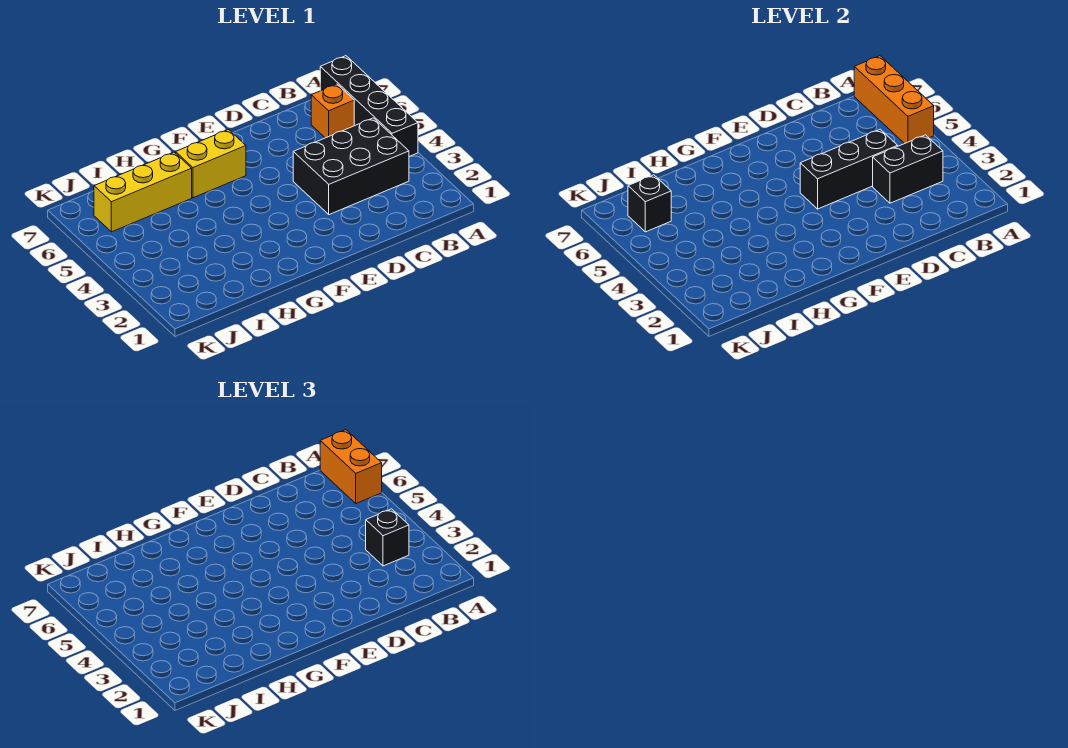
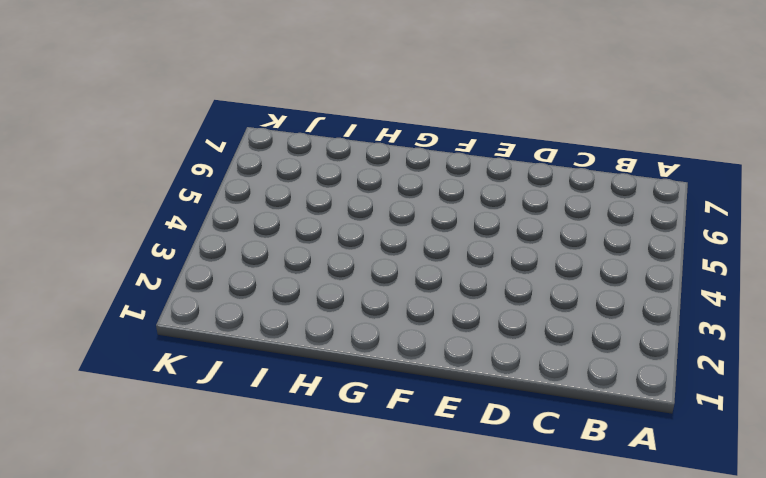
none -> black brick A4:A7 level 1
none -> black brick B3:D4 level 1

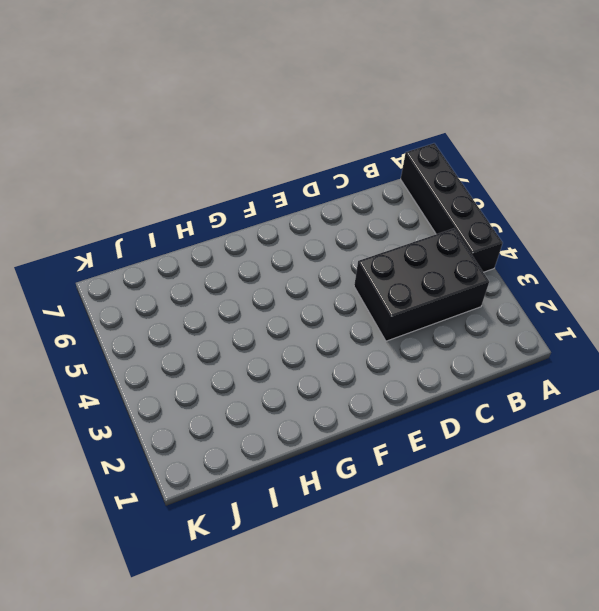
none -> orange brick B6 level 1
none -> yellow brick F6:G6 level 1

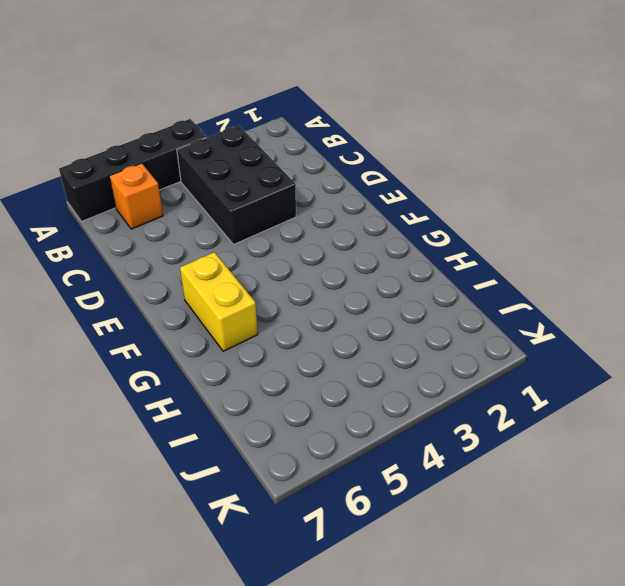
none -> yellow brick H6:J6 level 1
none -> orange brick A5:A7 level 2

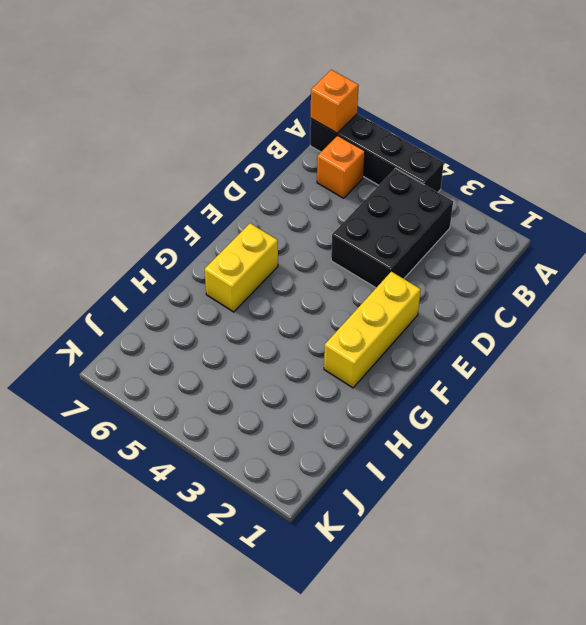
orange brick A7 level 2 -> orange brick A5:A7 level 2
yellow brick E2:G2 level 1 -> yellow brick H6:J6 level 1
none -> black brick B3:C3 level 2
none -> black brick C4:E4 level 2

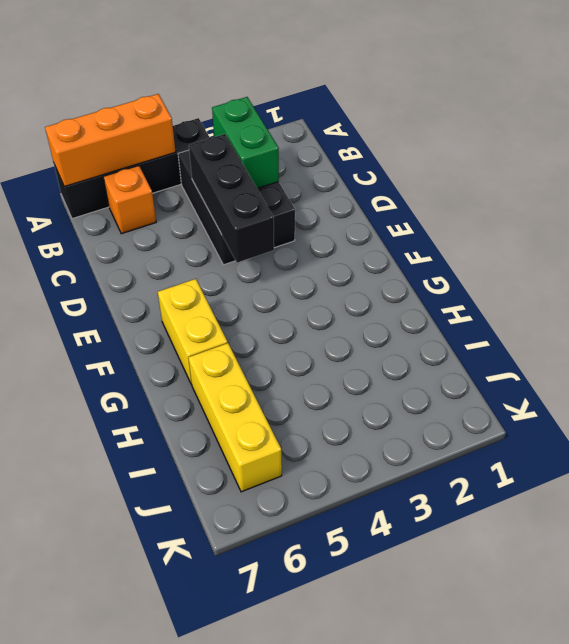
green brick B3:C3 level 2 -> black brick B3:C3 level 2
none -> black brick J6 level 2
none -> orange brick A6:A7 level 3

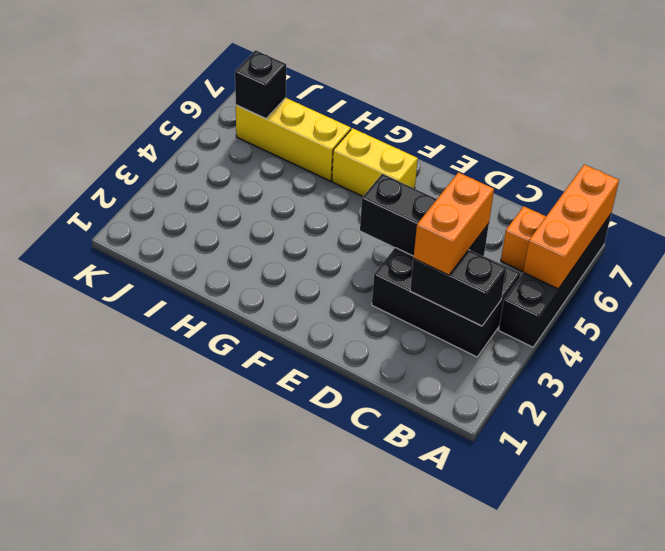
orange brick C3:C4 level 3 -> orange brick A6:A7 level 3
none -> black brick B3 level 3

